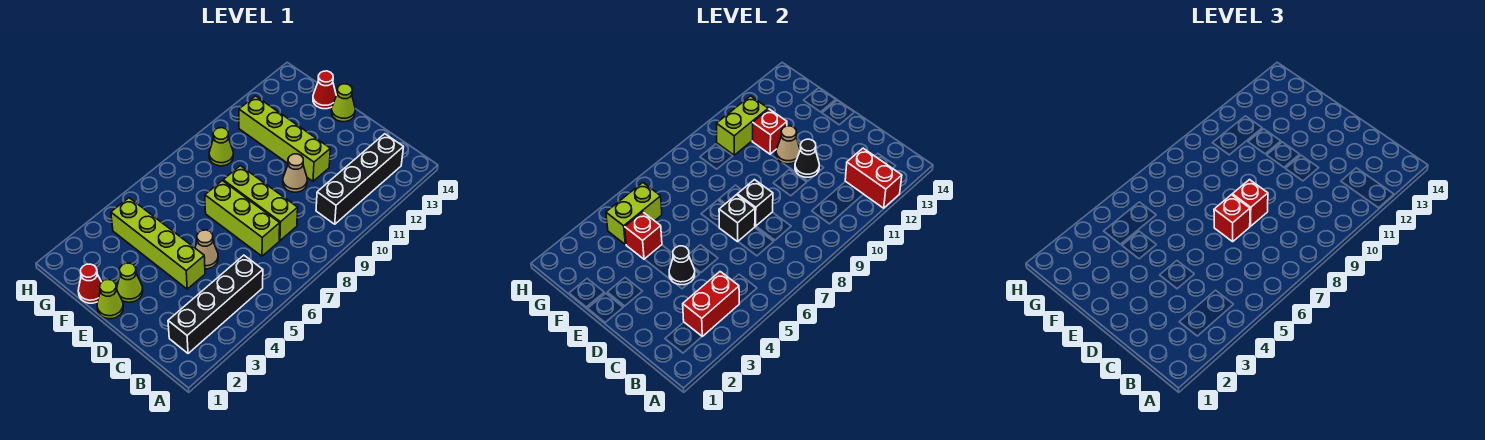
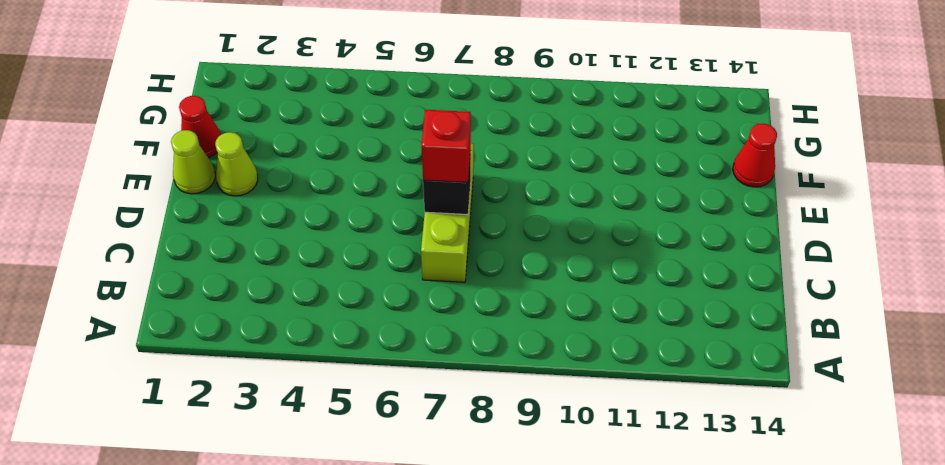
none -> black brick B2:B5 level 1
none -> black brick B10:B13 level 1
none -> lime brick C8:E8 level 1

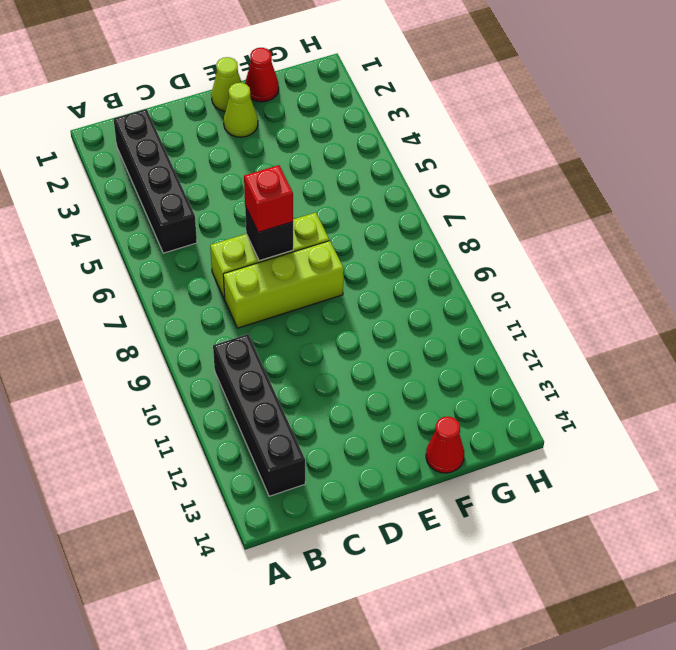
none -> lime brick D4:G4 level 1
none -> tan cone D5 level 1
none -> tan cone D10 level 1

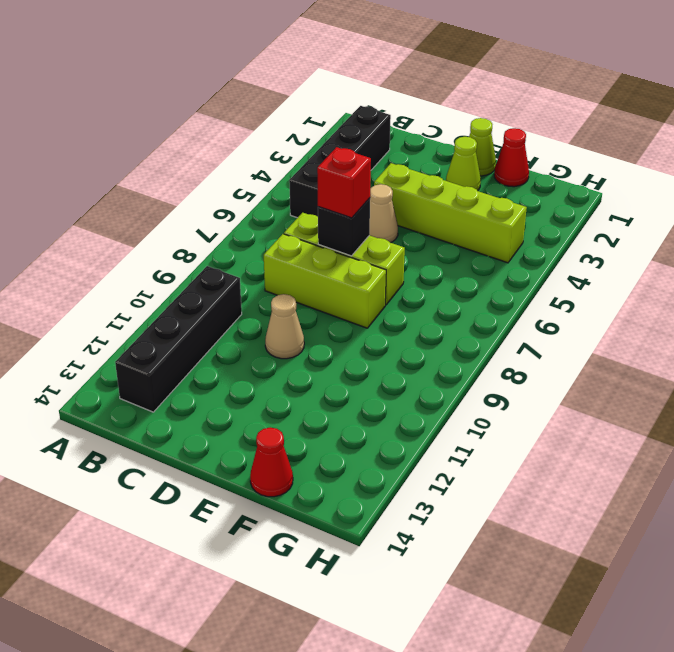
none -> lime brick D11:G11 level 1
none -> lime cone E14 level 1
none -> lime cone G9 level 1

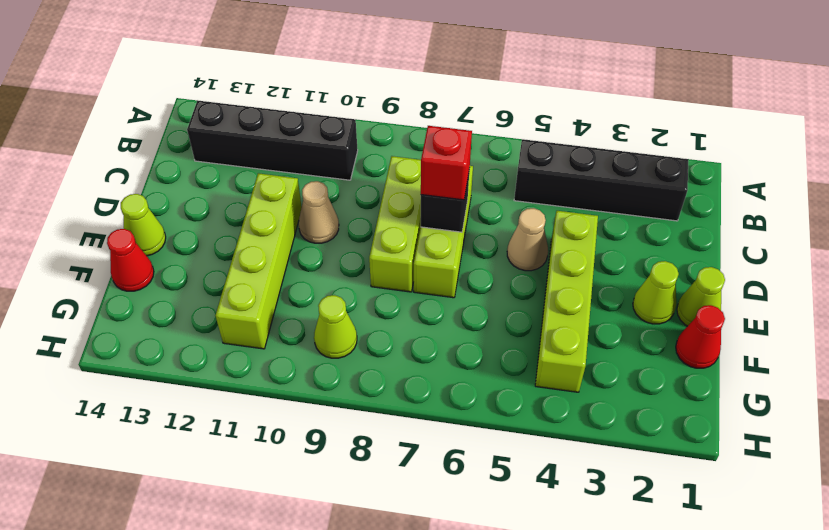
none -> red brick A12:B12 level 2
none -> red brick B3:B4 level 2
none -> black cone D4 level 2

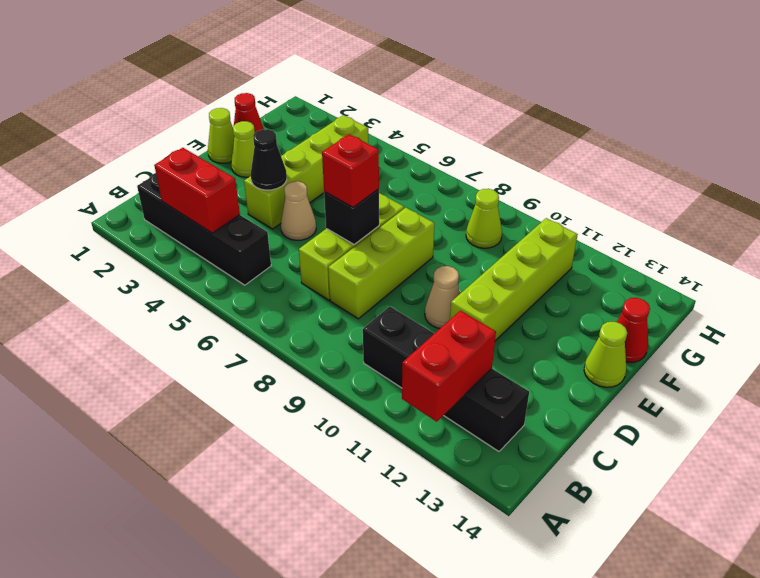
none -> black brick D8 level 2
none -> black cone D11 level 2
none -> tan cone E11 level 2

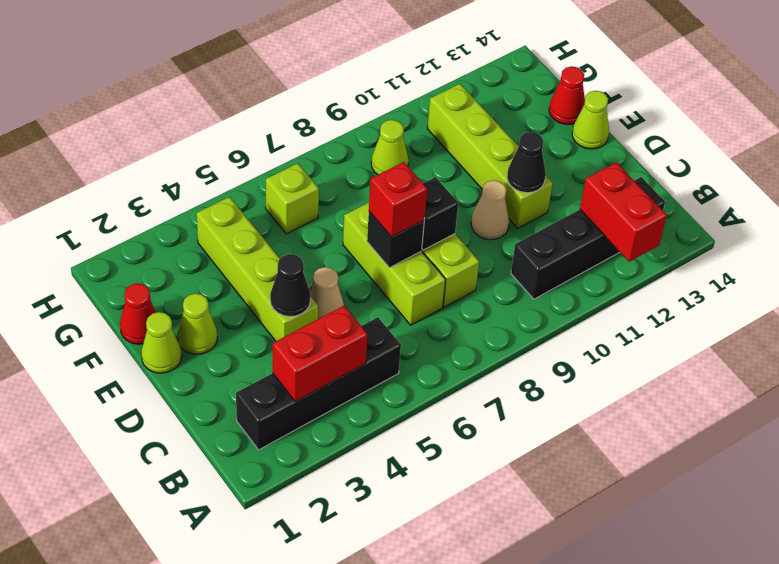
lime brick G6 level 1 -> none
none -> tan cone E11 level 2
none -> red brick F4 level 2
none -> red brick F11 level 2

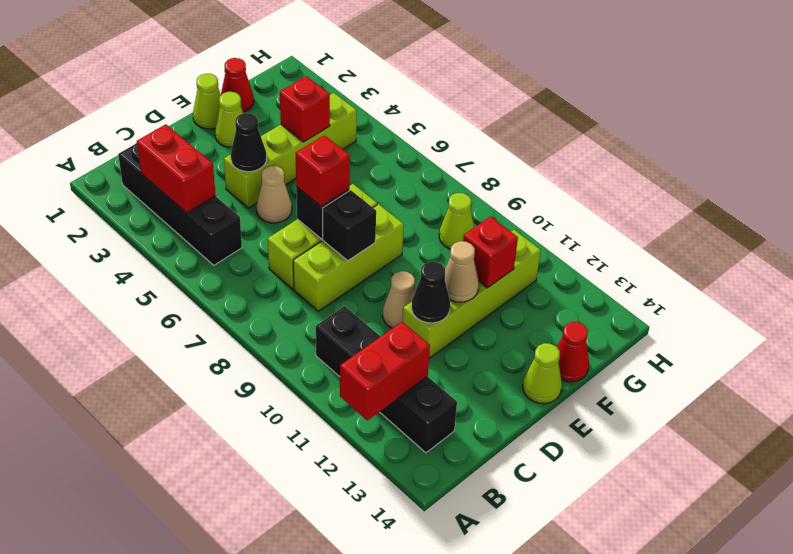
none -> lime brick G4:G5 level 2
none -> lime brick G10:G11 level 2
none -> red brick D8 level 3

